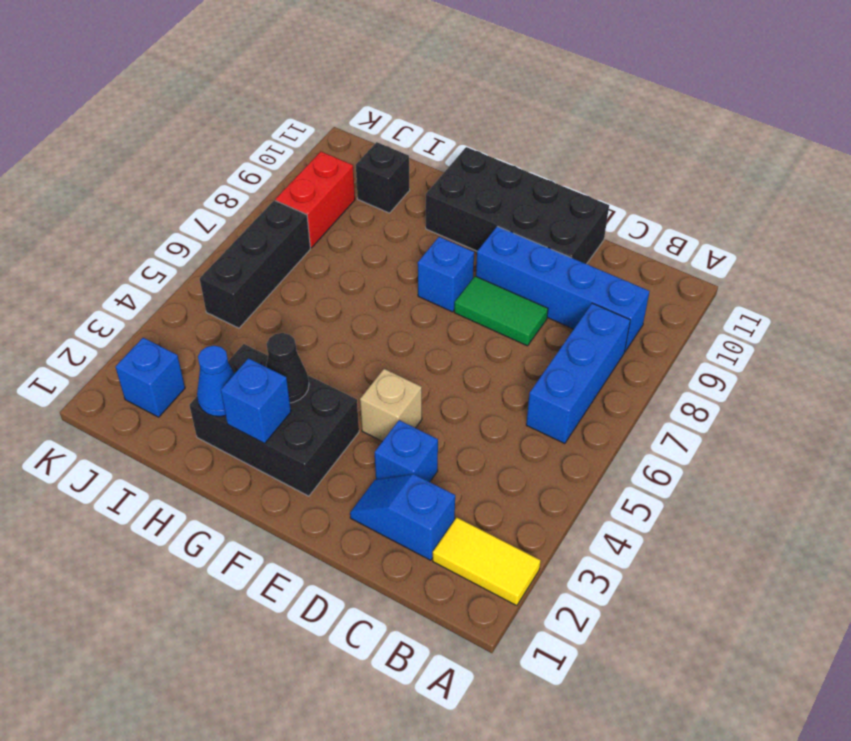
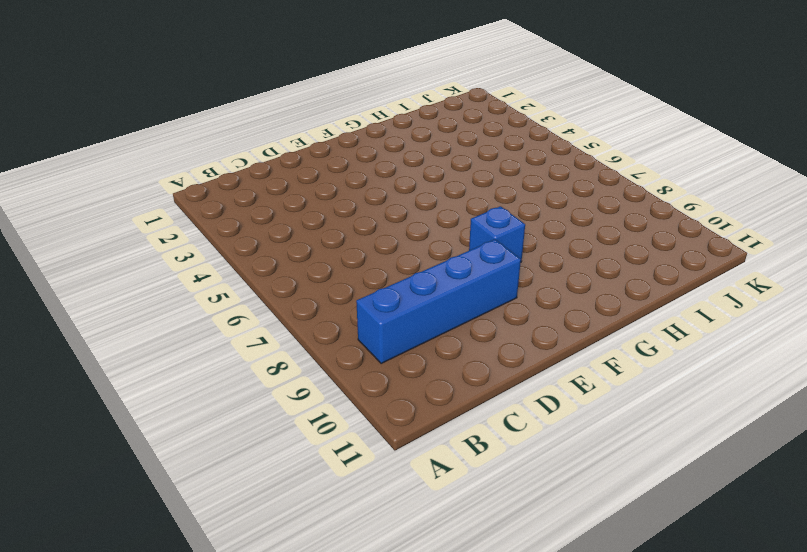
none -> yellow tile A2:B2 level 1
none -> blue brick B6:B8 level 1
none -> blue slope C2:D2 level 1 top C

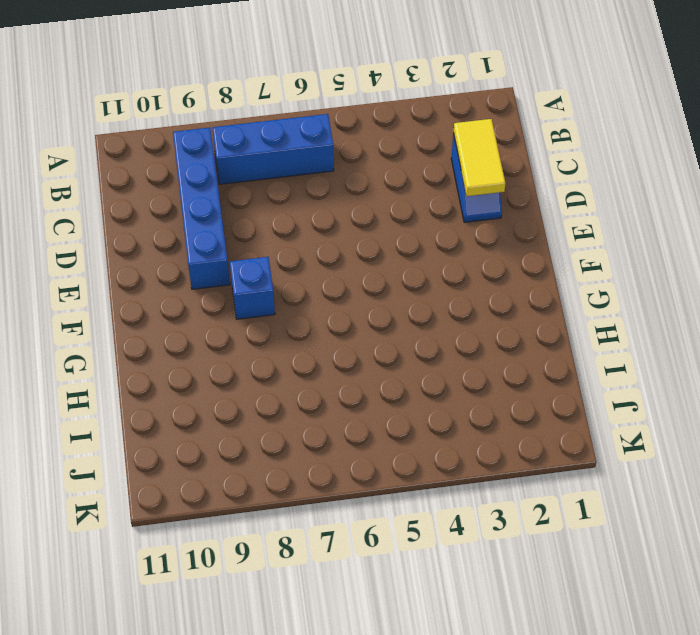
yellow tile C2:D2 level 2 -> yellow tile A2:B2 level 1
none -> blue brick D3 level 1
none -> green tile D8:E8 level 1
none -> black brick D10:G11 level 1

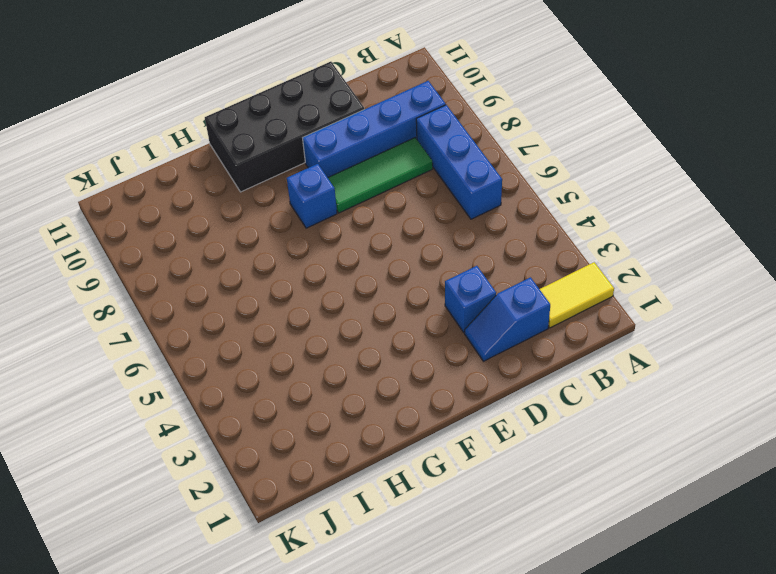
green tile C8:E8 level 1 -> green tile D8:E8 level 1
none -> tan brick E4 level 1
none -> black brick F2:H3 level 1
none -> black brick I10 level 1

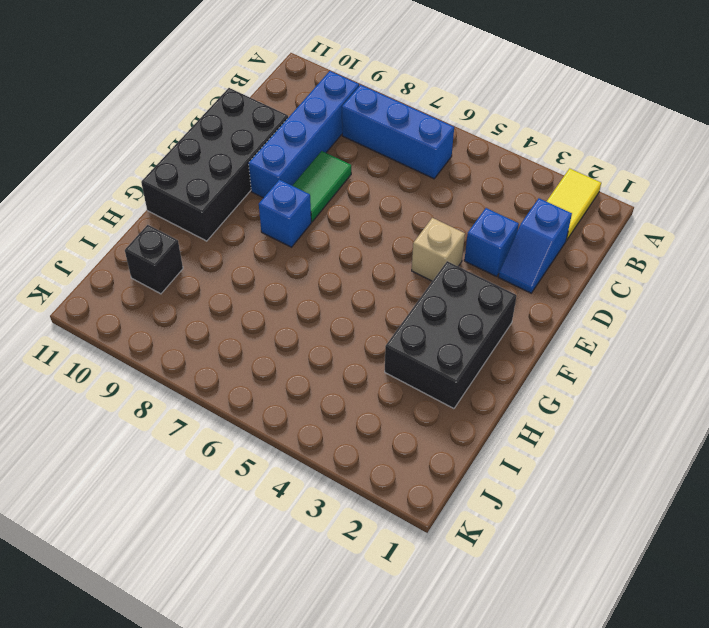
none -> blue brick J2 level 1
none -> black brick J5:J7 level 1
none -> red brick J8:J9 level 1

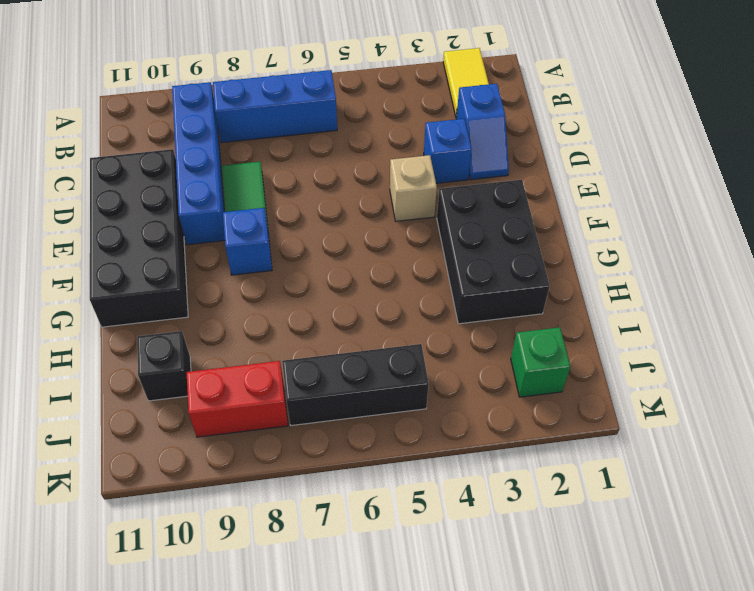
green brick J2 level 1 -> blue brick J2 level 1
none -> blue brick G2 level 2
none -> black cone G3 level 2
none -> blue cone H2 level 2

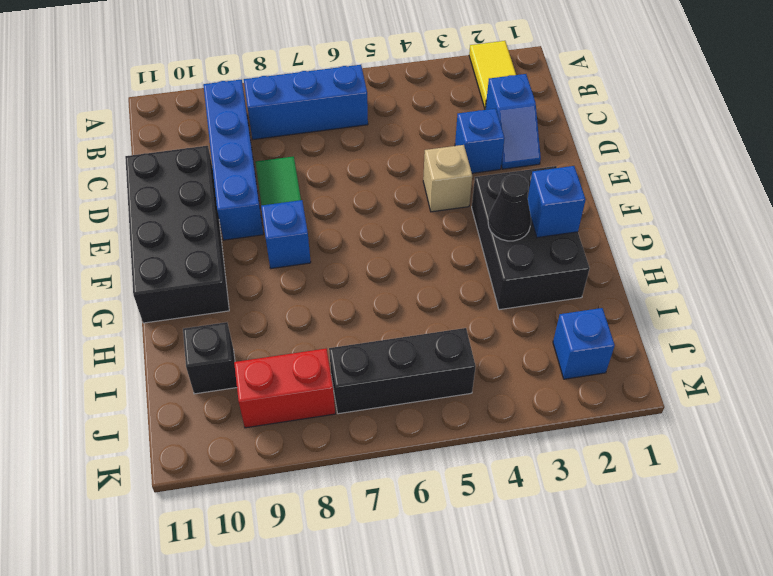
none -> blue cone H2 level 2

